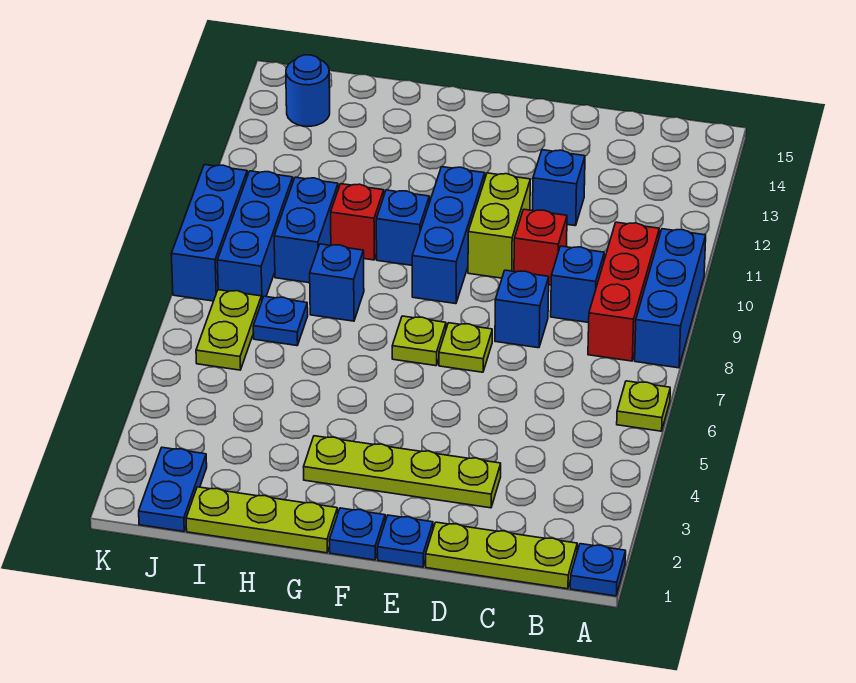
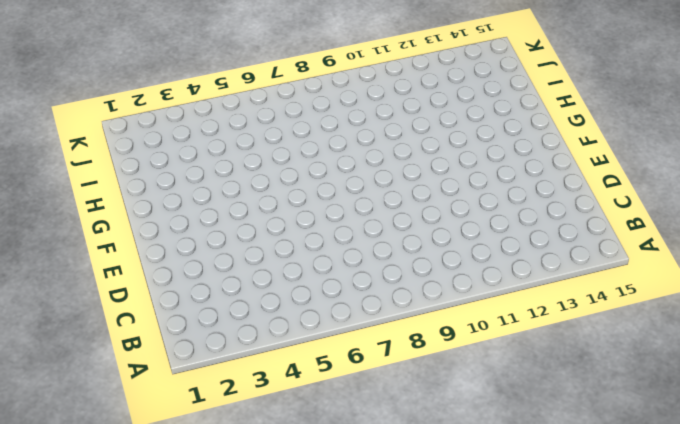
none -> blue plate A1 level 1
none -> lime plate A6 level 1
none -> blue brick A8:A10 level 1

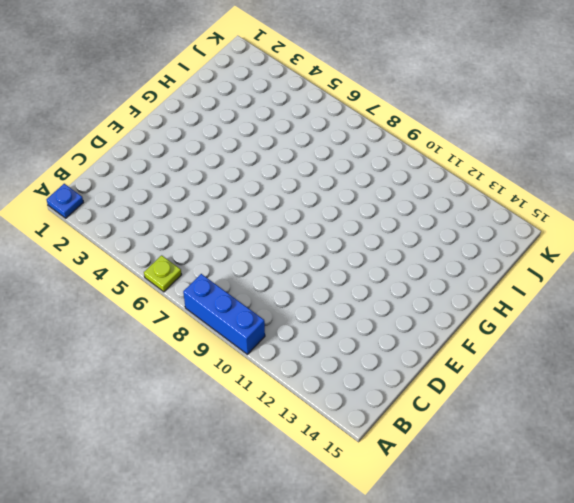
none -> lime plate B1:D1 level 1
none -> red brick B8:B10 level 1
none -> blue brick C9 level 1

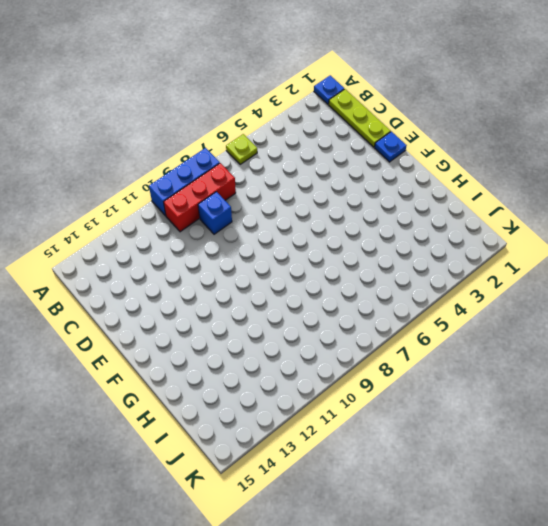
none -> lime plate D3:G3 level 1
none -> blue brick D8 level 1
none -> red brick D10 level 1

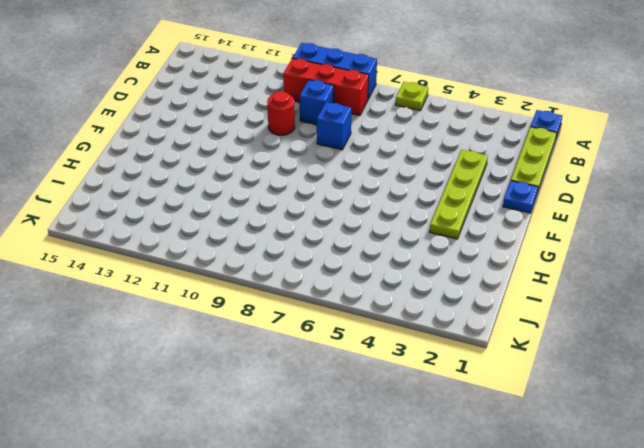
red round brick D10 level 1 -> red brick D10 level 1
none -> blue brick D12 level 1
none -> lime plate E7 level 1
none -> lime brick E10:E11 level 1

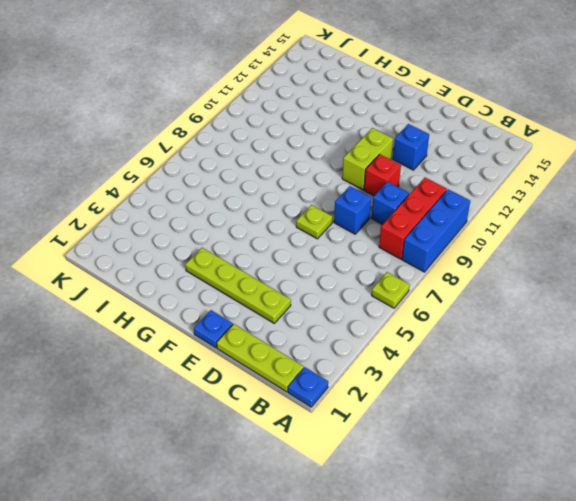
none -> blue plate F1 level 1
none -> lime plate F7 level 1
none -> blue brick F9:F11 level 1

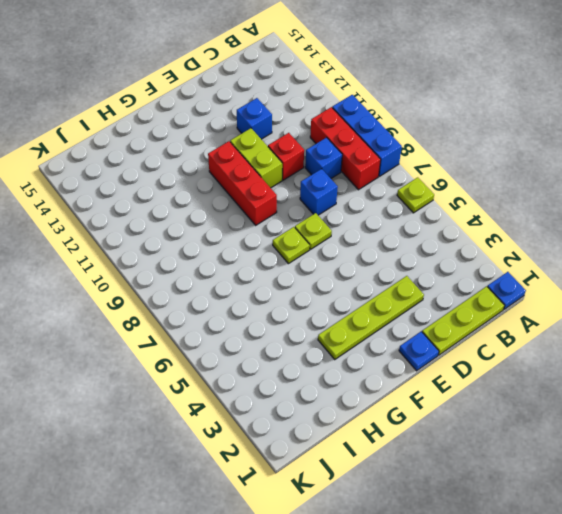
red brick F9:F11 level 1 -> blue brick F9:F11 level 1
none -> blue plate F1 level 1
none -> lime plate G1:I1 level 1
none -> blue brick G10 level 1

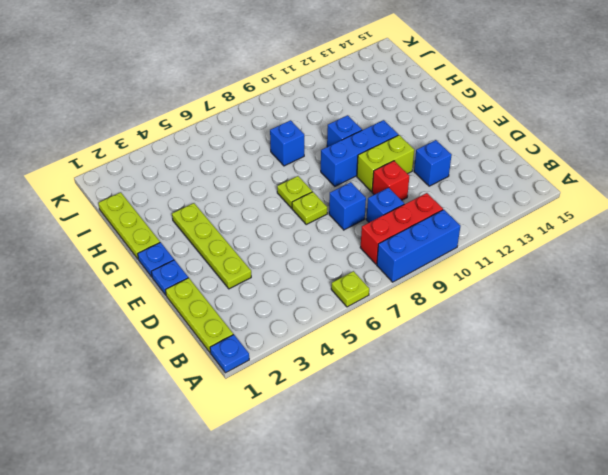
none -> red brick H10 level 1
none -> blue plate I7 level 1
none -> blue brick I9:I10 level 1

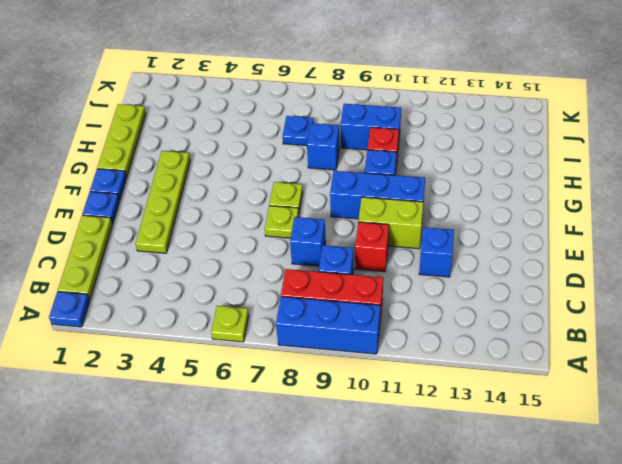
none -> blue plate J1:J2 level 1
none -> lime plate J6:J7 level 1
none -> blue brick J8:J10 level 1

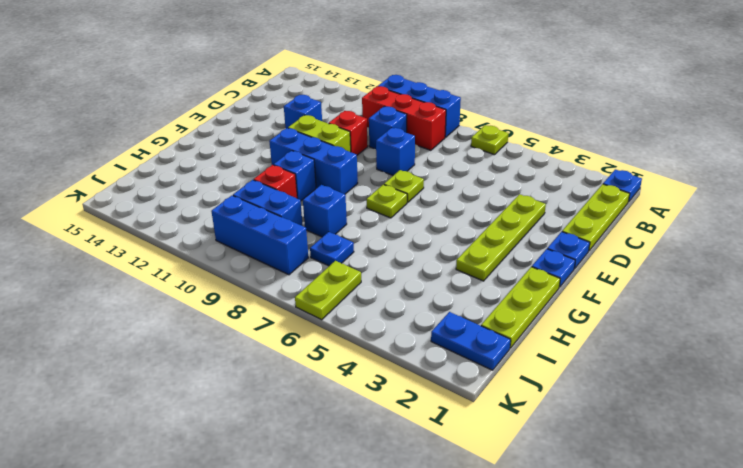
lime plate J6:K6 level 1 -> lime plate J6:J7 level 1
none -> blue round brick J14 level 1
none -> blue brick K8:K10 level 1

